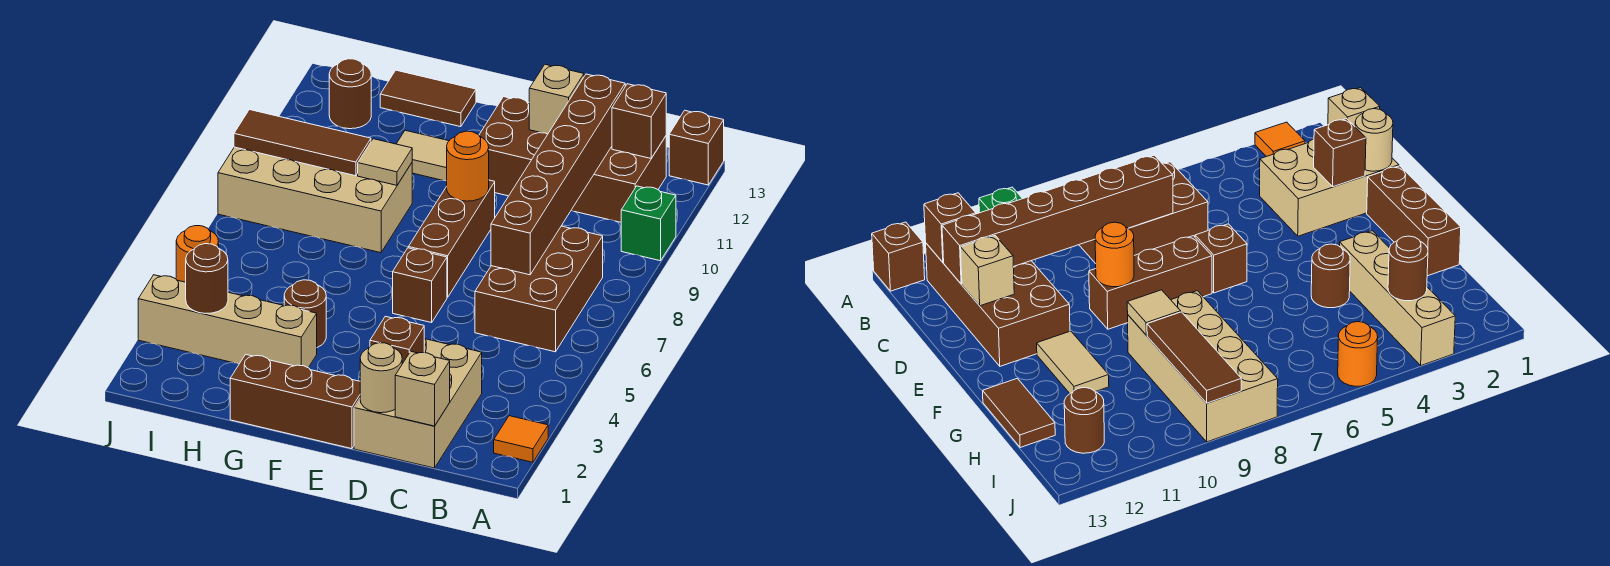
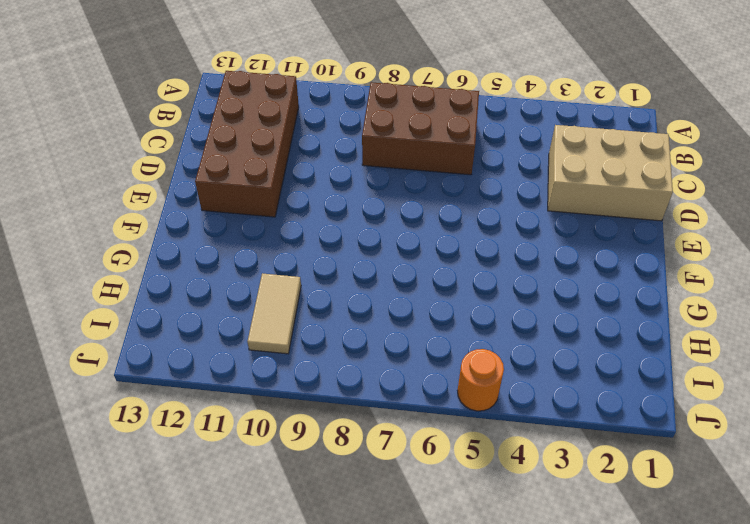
tan tile H10:I10 level 1 -> tan tile F11:G11 level 1
none -> orange tile A2 level 1
none -> green brick A10 level 1
none -> brown brick A13 level 1

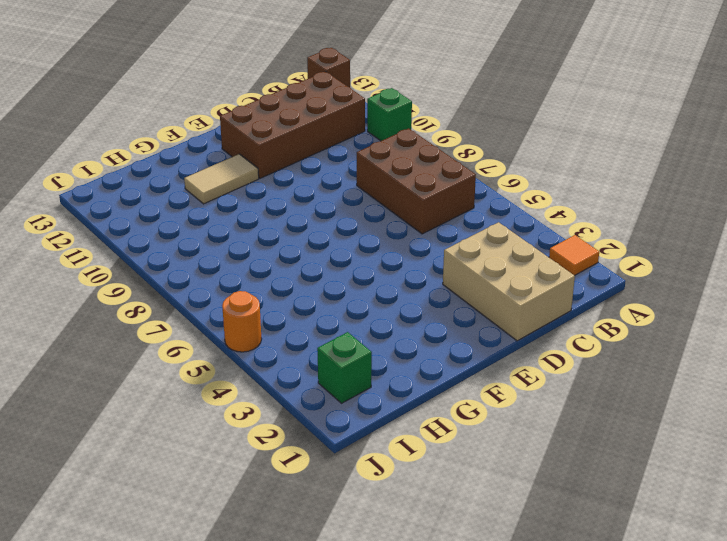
green brick I2 level 1 -> none
none -> brown brick E1:G1 level 1
none -> brown brick E6 level 1
none -> brown brick E7:E9 level 1

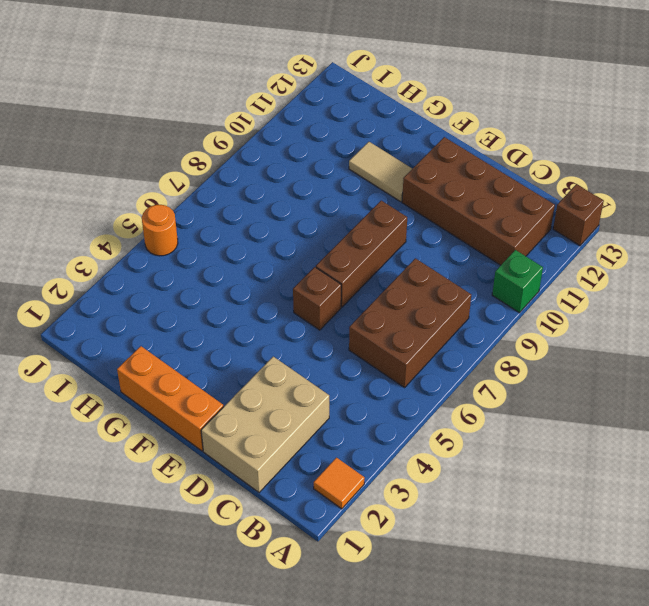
orange brick E1:G1 level 1 -> brown brick E1:G1 level 1
none -> tan brick G3:J3 level 1
none -> brown round brick G4 level 1
none -> tan brick G8:J9 level 1

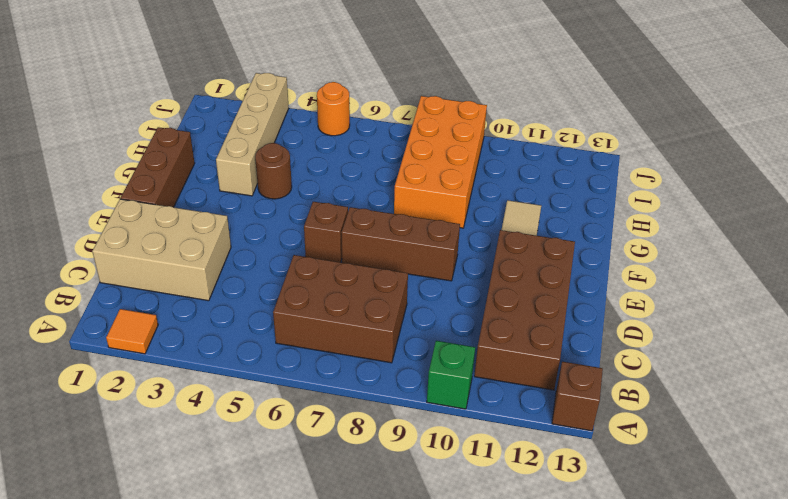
orange brick G8:J9 level 1 -> tan brick G8:J9 level 1
none -> brown tile G13:H13 level 1
none -> brown round brick I12 level 1
none -> brown brick B12 level 2

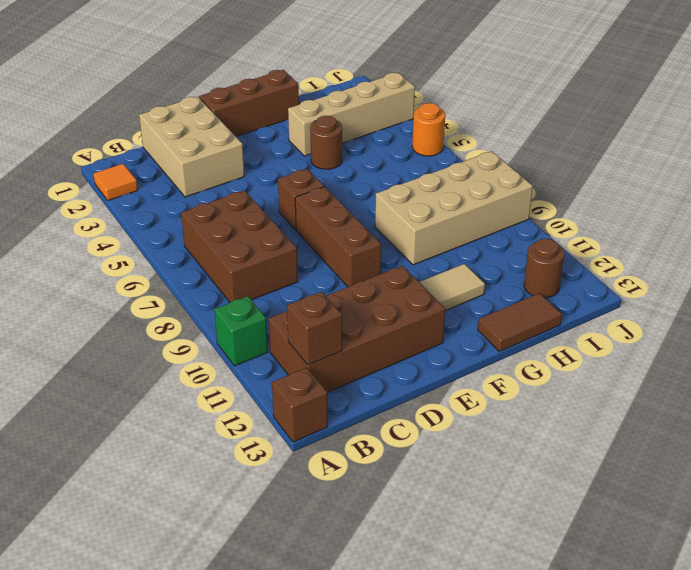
none -> tan brick C1 level 2
none -> brown brick C7:C12 level 2
none -> tan round brick D1 level 2

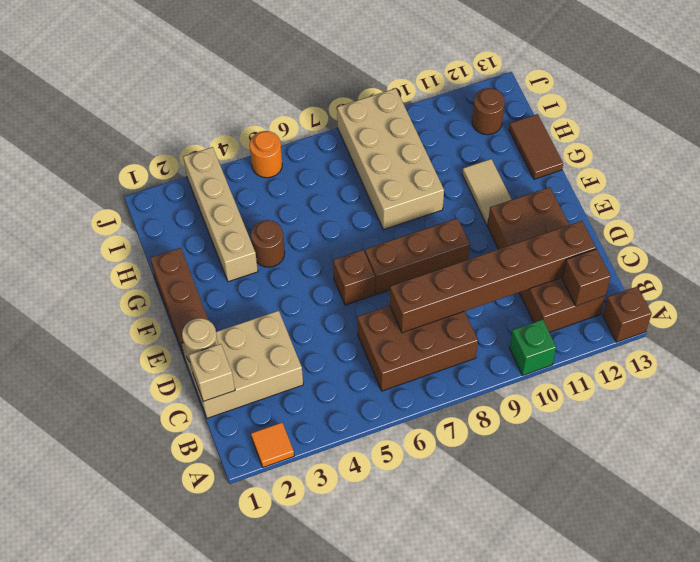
none -> brown brick D2 level 2
none -> tan brick D12 level 2
none -> orange round brick E9 level 2

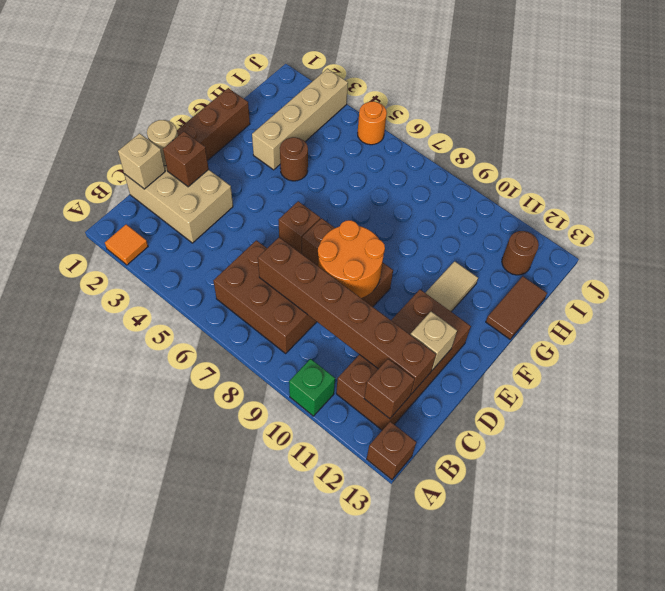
orange round brick D8:E9 level 2 -> orange round brick E9 level 2
none -> tan brick G8:J9 level 1
none -> tan tile G9 level 2
none -> brown tile H9:J9 level 2

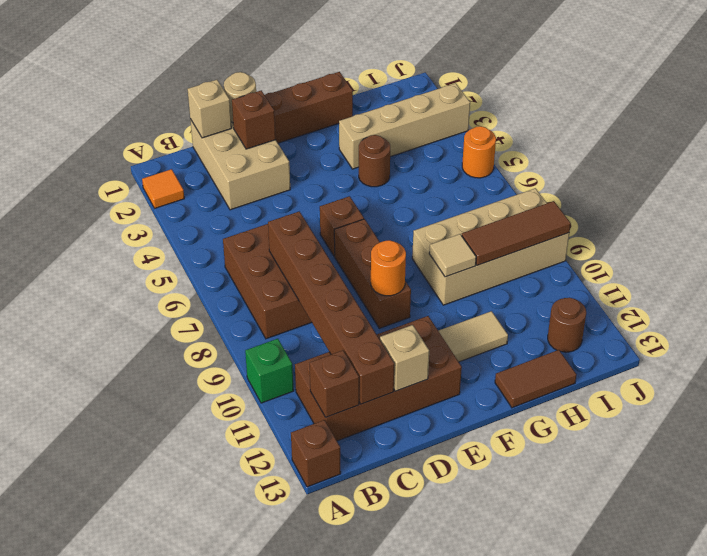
none -> brown round brick I3 level 2

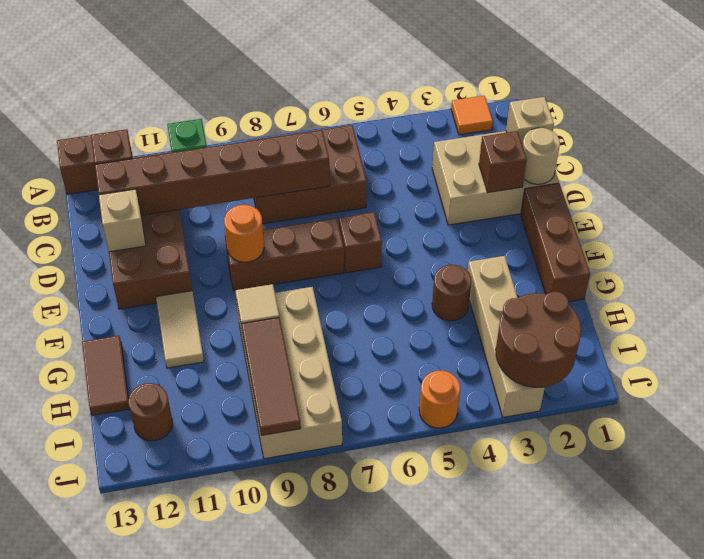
brown round brick I2:J3 level 2 -> brown round brick I3 level 2

